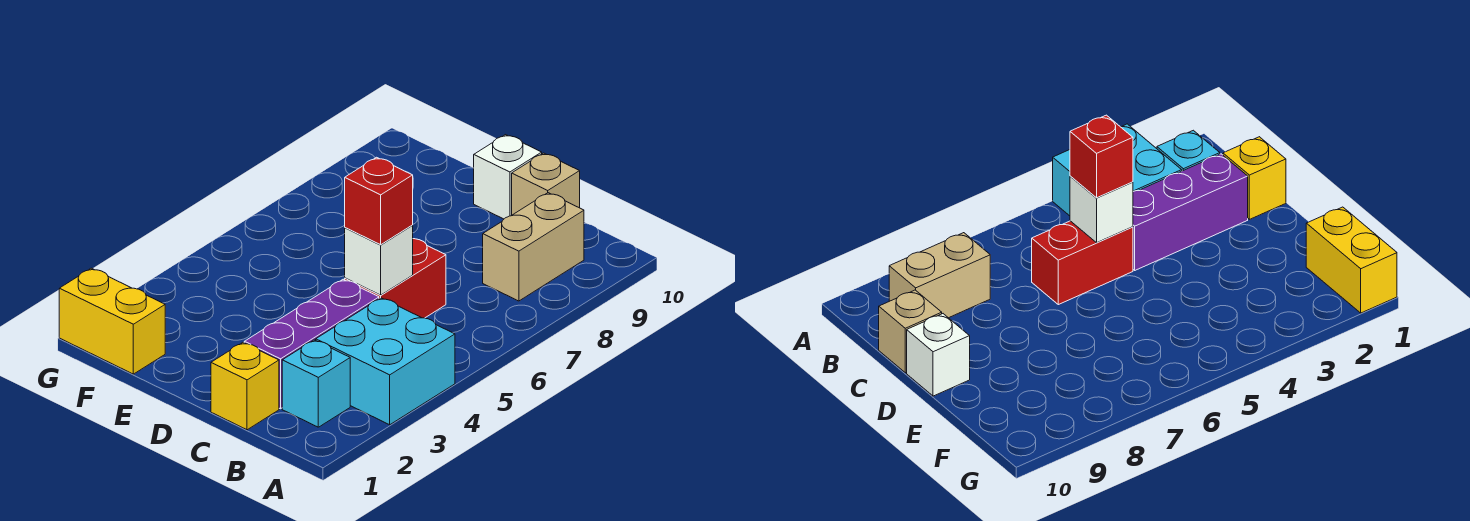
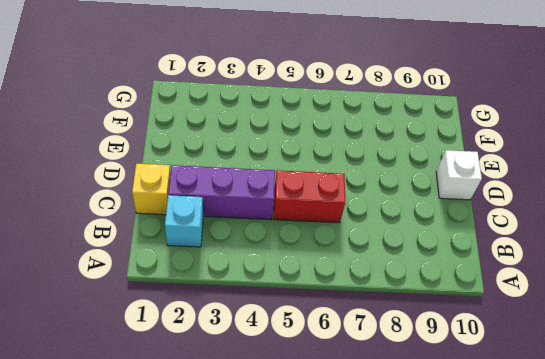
none -> cyan brick A3:B4 level 1
none -> tan brick B8:B9 level 1

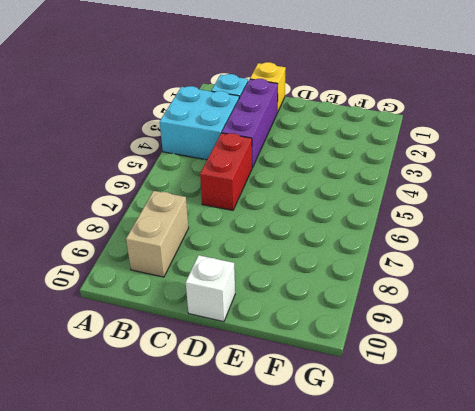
none -> tan brick C10 level 1
none -> yellow brick F1:G1 level 1

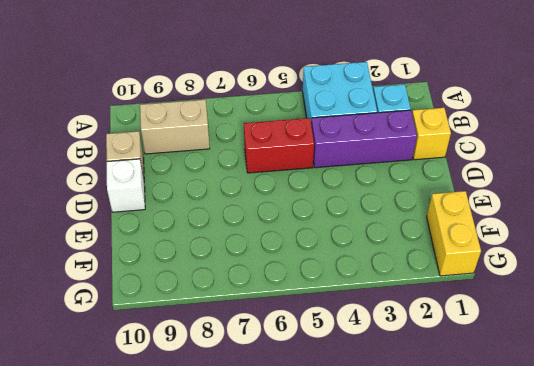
none -> white brick C5 level 2
none -> red brick C5 level 3

